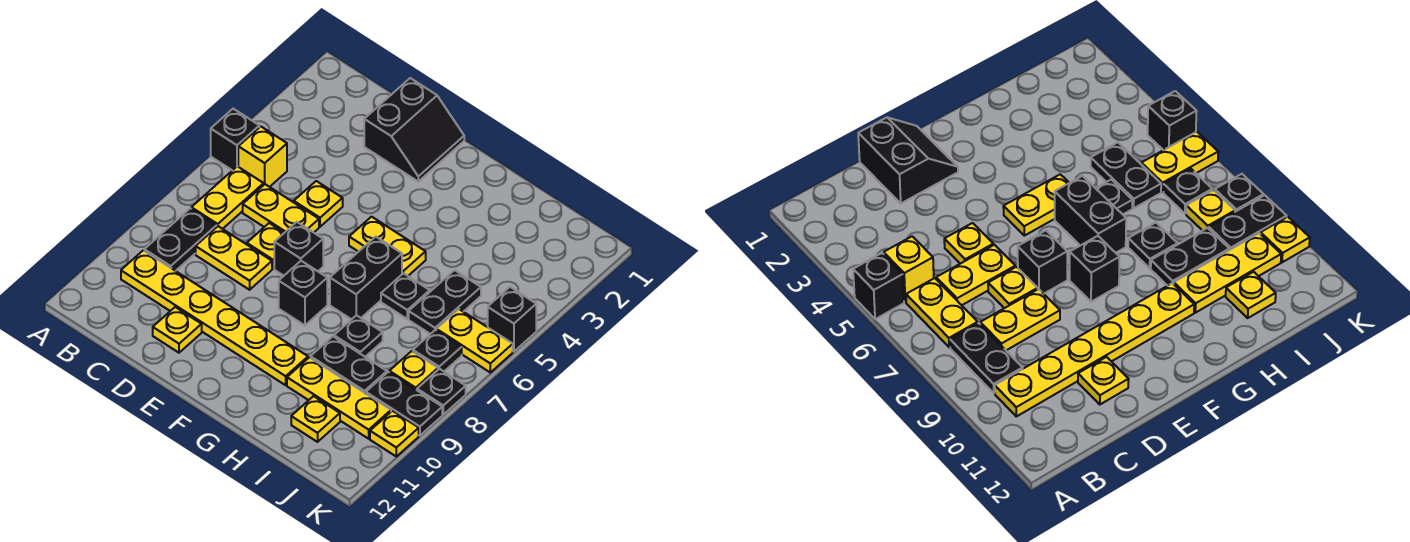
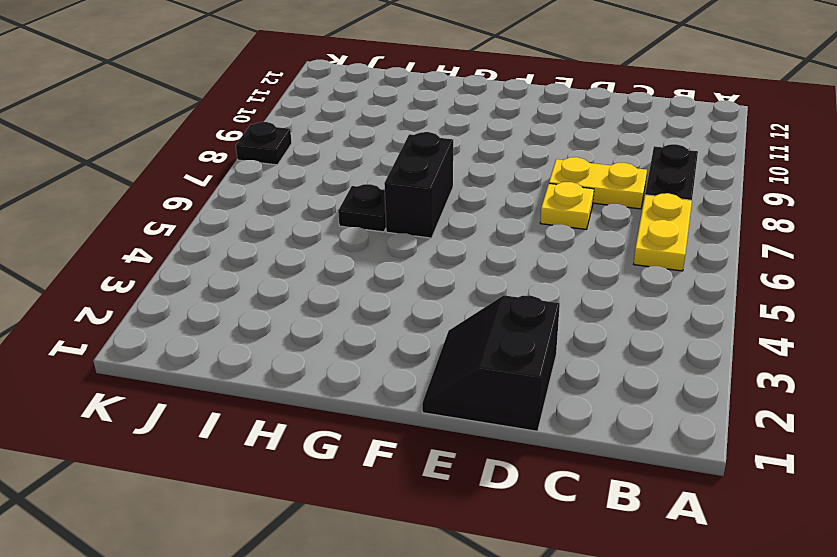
none -> black brick A5 level 1
none -> yellow brick B5 level 1
none -> yellow plate B10:G10 level 1

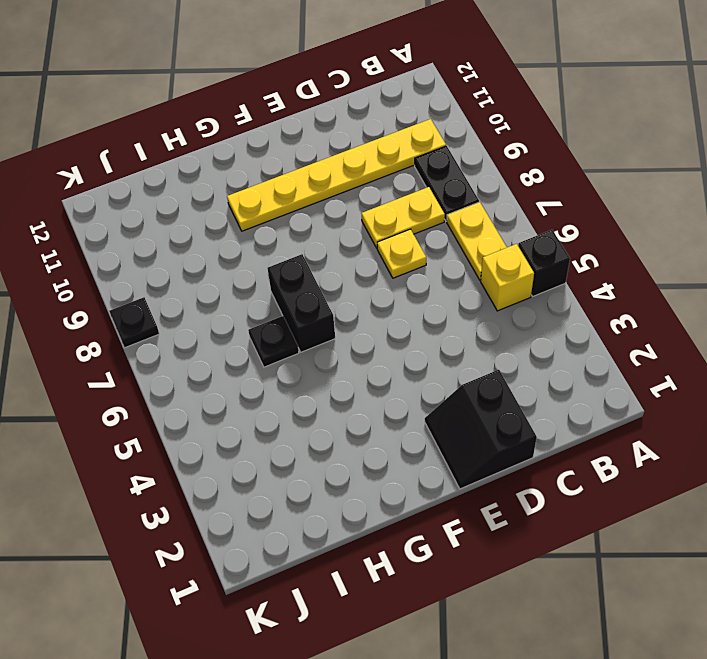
none -> yellow plate C6:D6 level 1
none -> yellow plate D5 level 1
none -> yellow plate D11 level 1

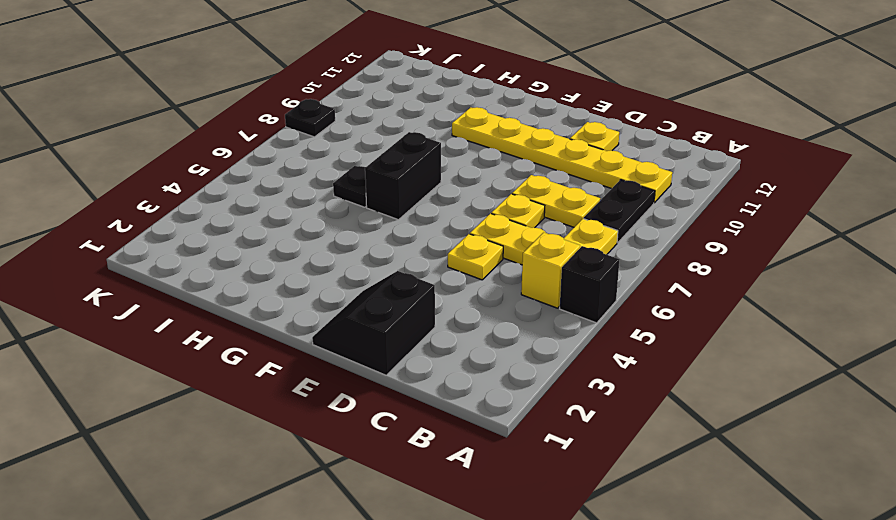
none -> black brick E7 level 1
none -> yellow plate F5:G5 level 1
none -> black brick F8 level 1

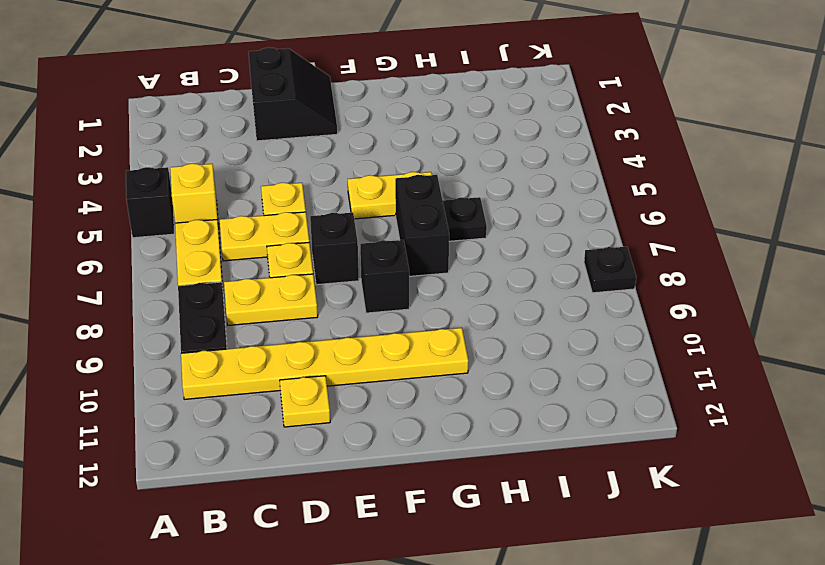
none -> black plate H8 level 1
none -> black plate H9:I9 level 1
none -> yellow plate H10:J10 level 1

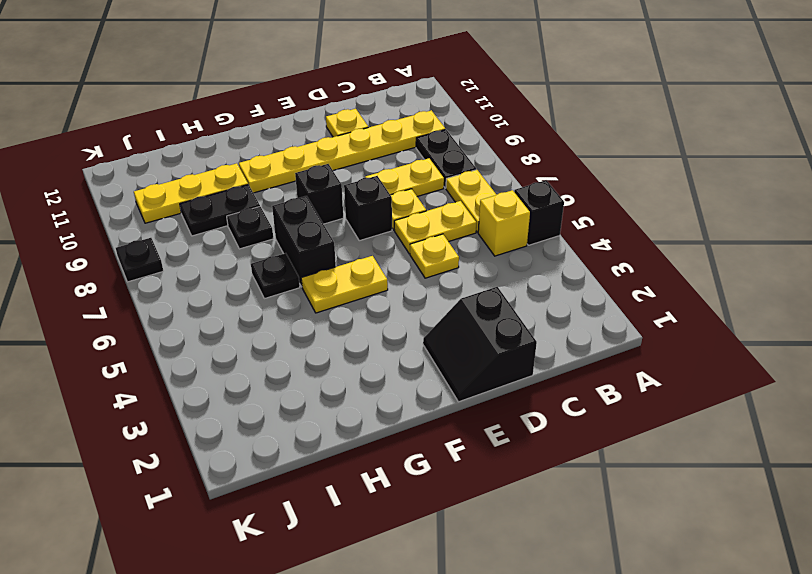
none -> black plate I5:I6 level 1
none -> yellow plate I11 level 1
none -> yellow plate J6:K6 level 1

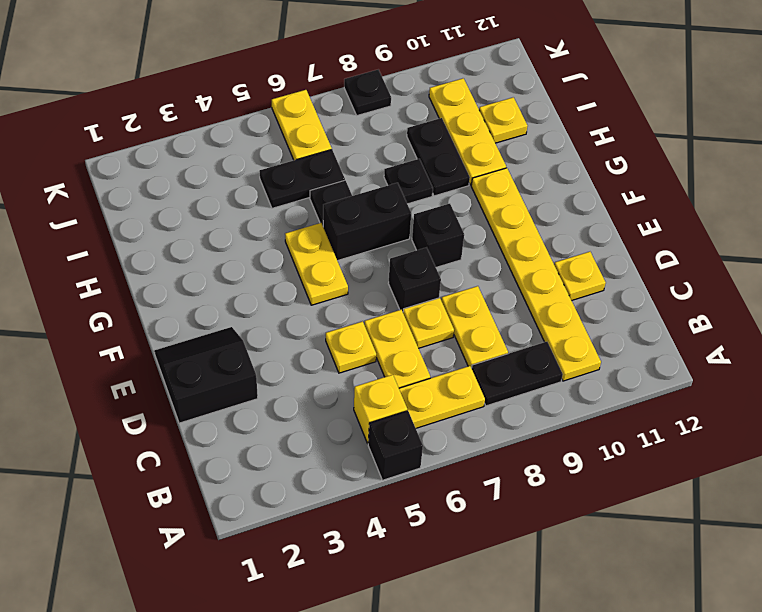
none -> black plate J7 level 1
none -> yellow plate J8 level 1
none -> black plate J9:K9 level 1

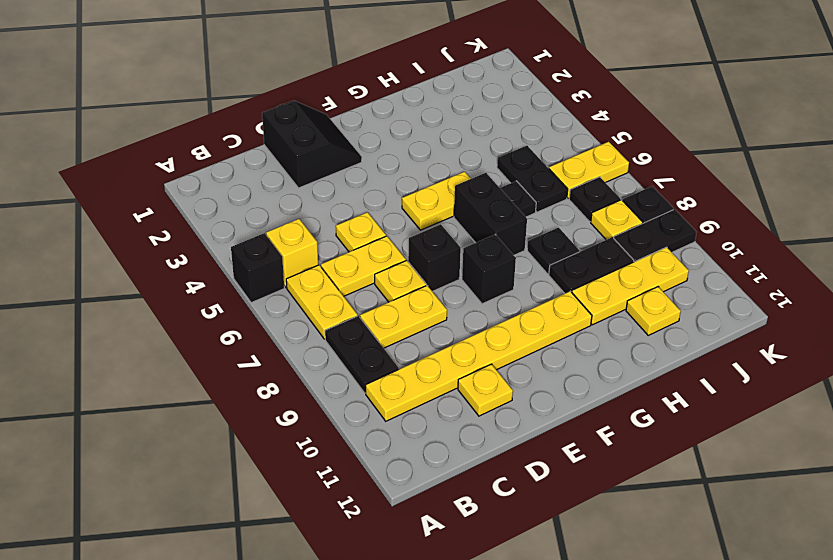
none -> black brick K5 level 1
none -> yellow plate K10 level 1

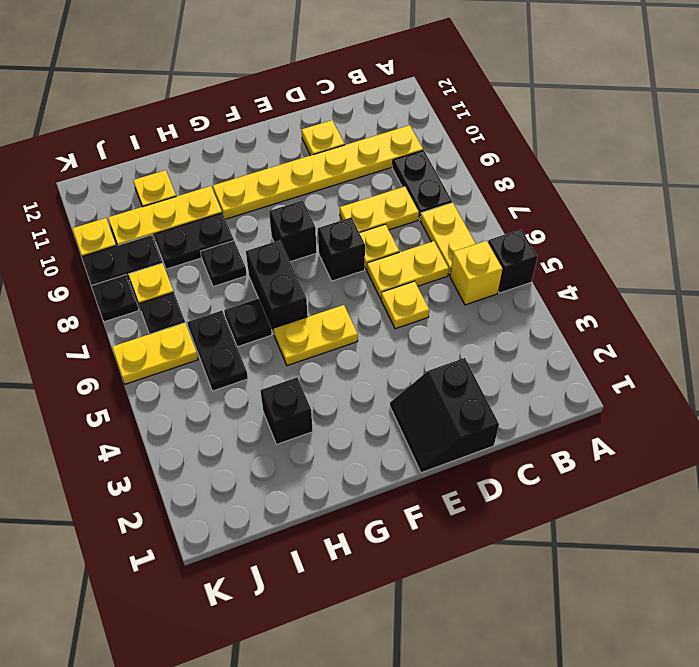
black brick H3 level 1 -> black brick K5 level 1

